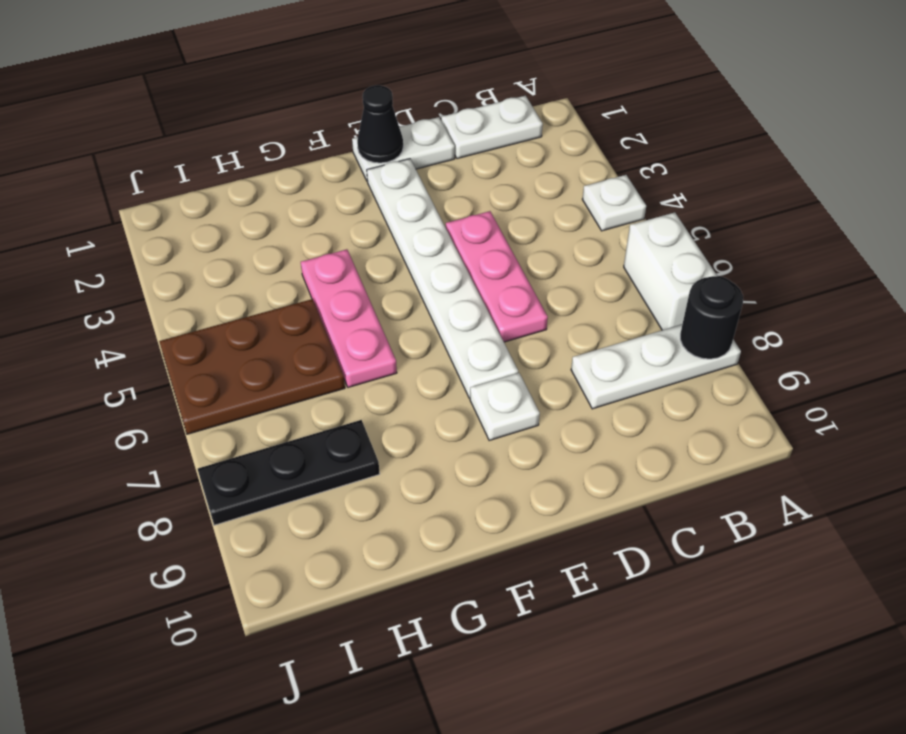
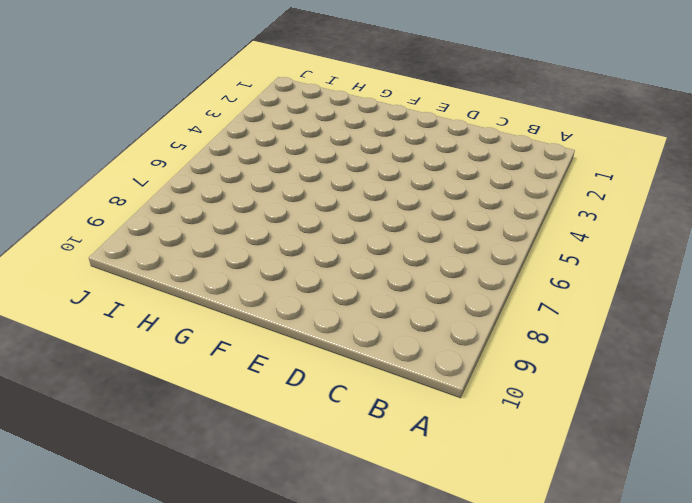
none -> white plate A4 level 1
none -> white brick A6:A7 level 1
none -> white plate A8:C8 level 1

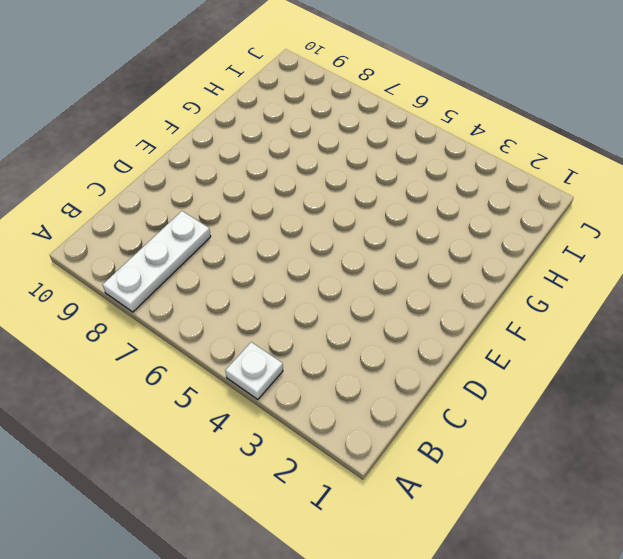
none -> white brick A6:A7 level 1
none -> white plate B1:C1 level 1
none -> white plate D1:E1 level 1

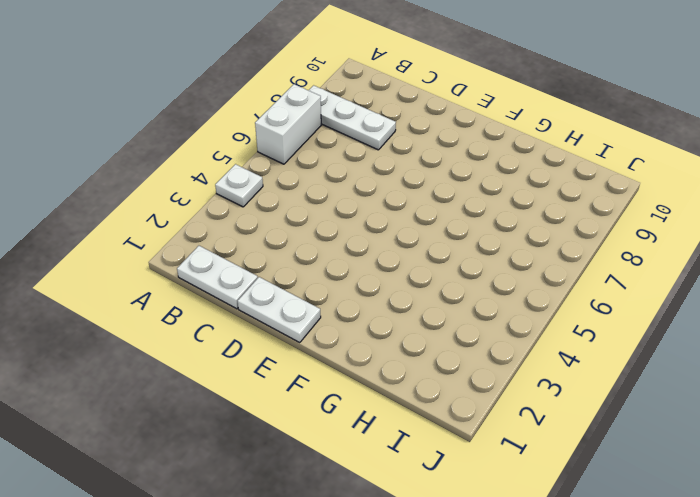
none -> pink plate D4:D6 level 1
none -> white plate E2:E7 level 1
none -> white plate E8 level 1

